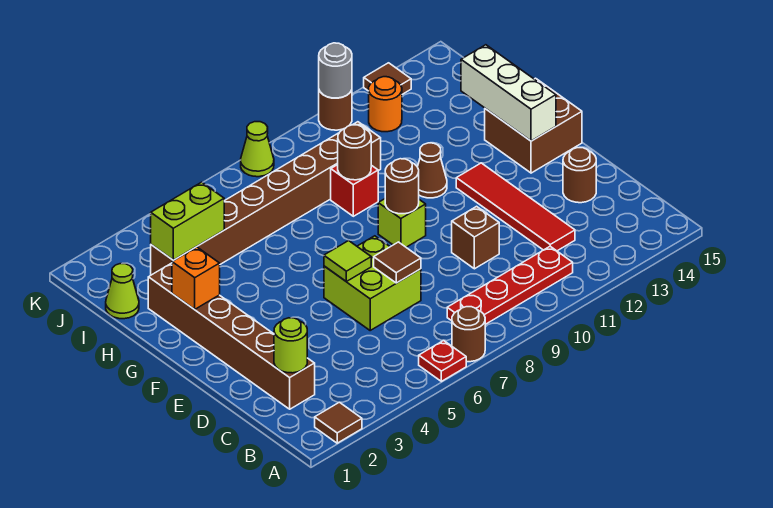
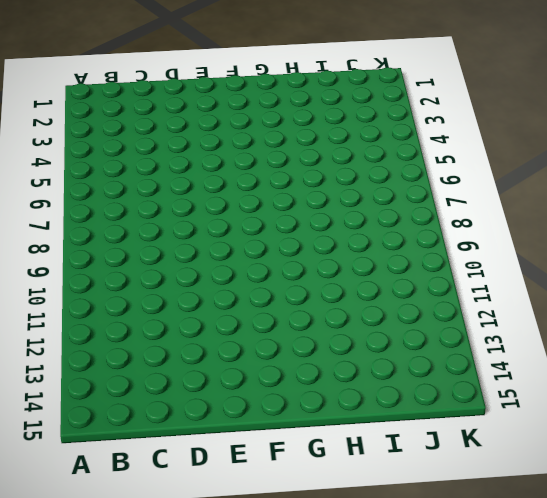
none -> brown tile A2 level 1
none -> red plate A6 level 1
none -> brown round brick A7 level 1

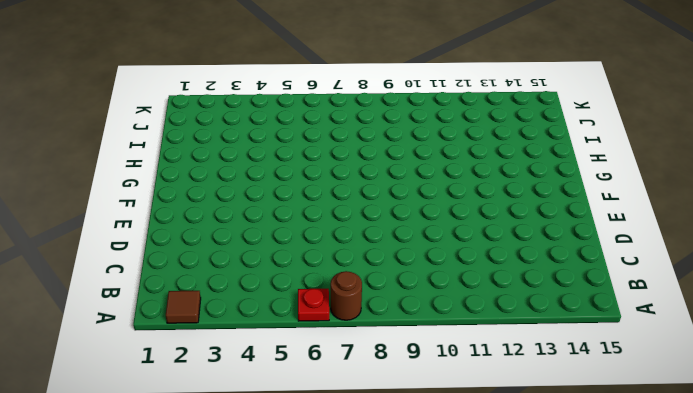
none -> red plate B8:B11 level 1
none -> brown brick C2:H2 level 1
none -> red tile C12:F12 level 1

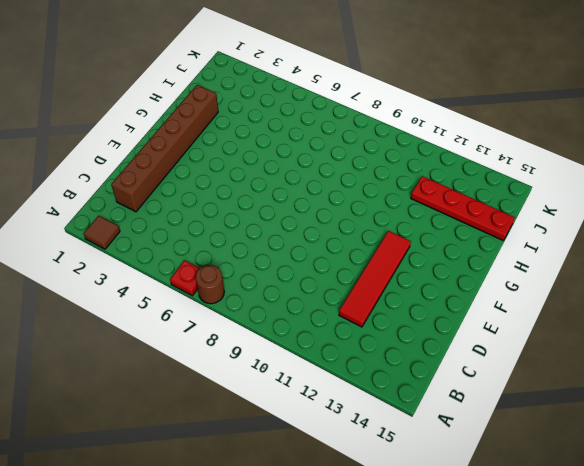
red plate I12:I15 level 1 -> red plate B8:B11 level 1
none -> lime brick D6:E7 level 1
none -> brown brick D10 level 1
none -> brown round brick D14 level 1

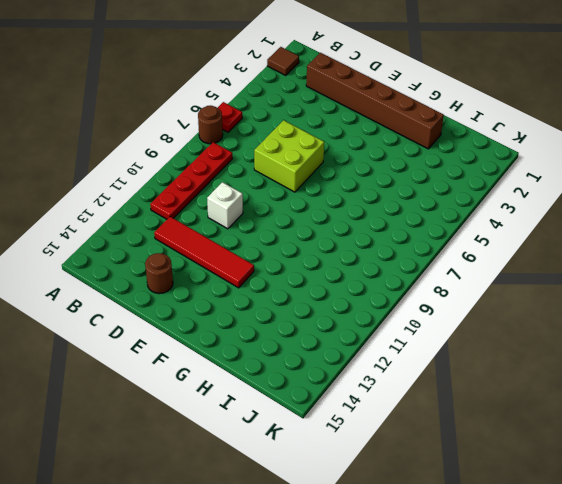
white brick D10 level 1 -> brown brick D10 level 1
none -> lime brick F9 level 1
none -> brown brick F14:G15 level 1
none -> brown cone G11 level 1

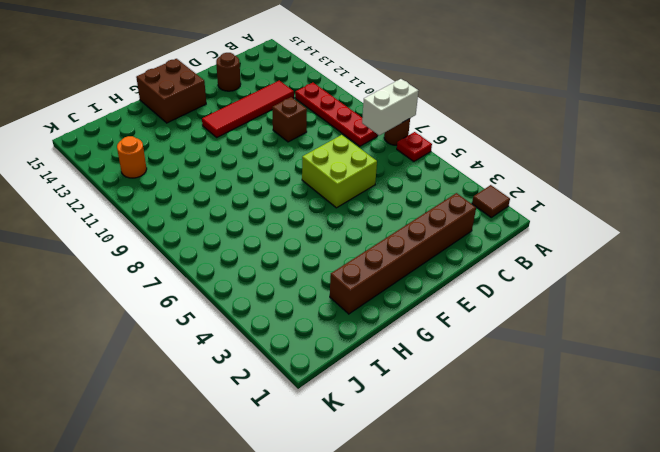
white brick A7:B7 level 2 -> none
none -> lime brick F9 level 1
none -> brown cone G11 level 1
none -> red brick H9 level 1

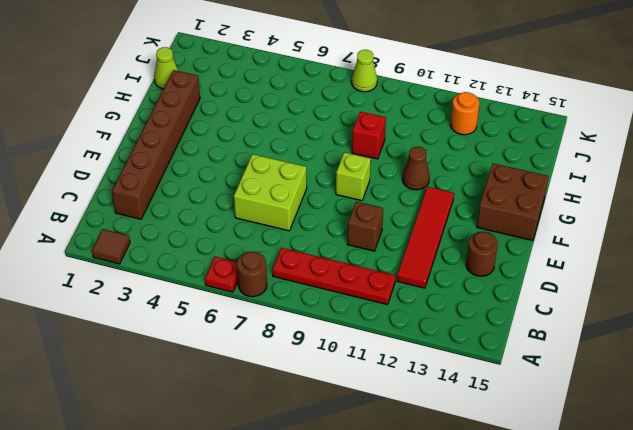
none -> brown brick I3:I10 level 1
none -> brown round brick K11 level 1
none -> brown tile K13 level 1

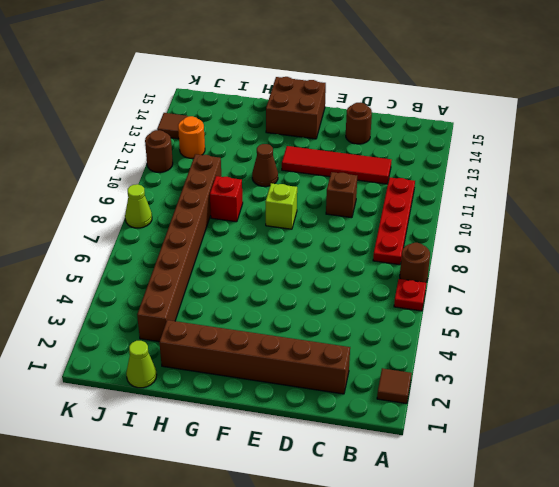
none -> lime brick D6:E7 level 1
none -> lime round brick C2 level 2
none -> brown tile D7 level 2

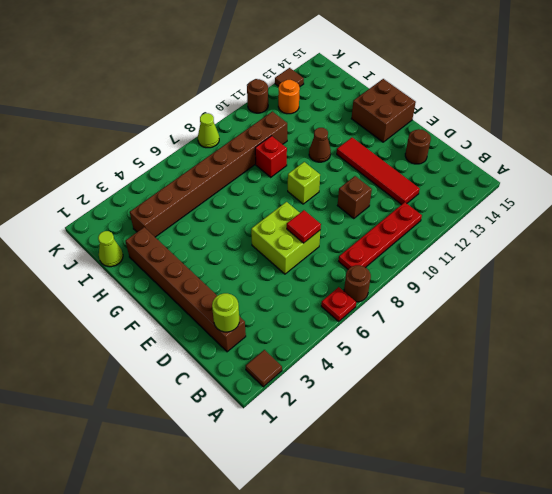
red tile D7 level 2 -> brown tile D7 level 2
none -> lime tile E6 level 2
none -> brown round brick F9 level 2
none -> white brick F14:H14 level 2

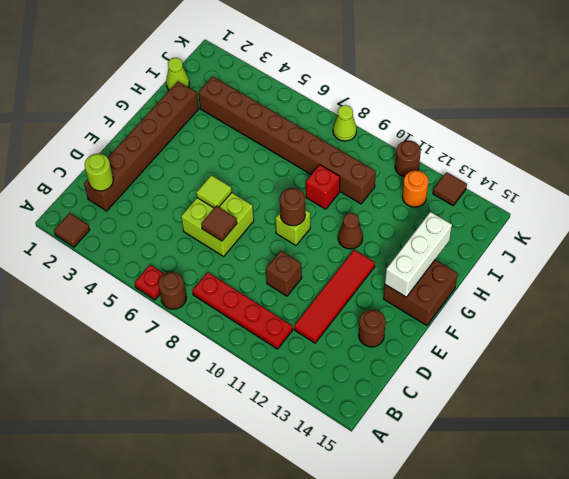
none -> orange brick G2 level 2
none -> brown round brick H9 level 2
none -> lime brick I3:I4 level 2

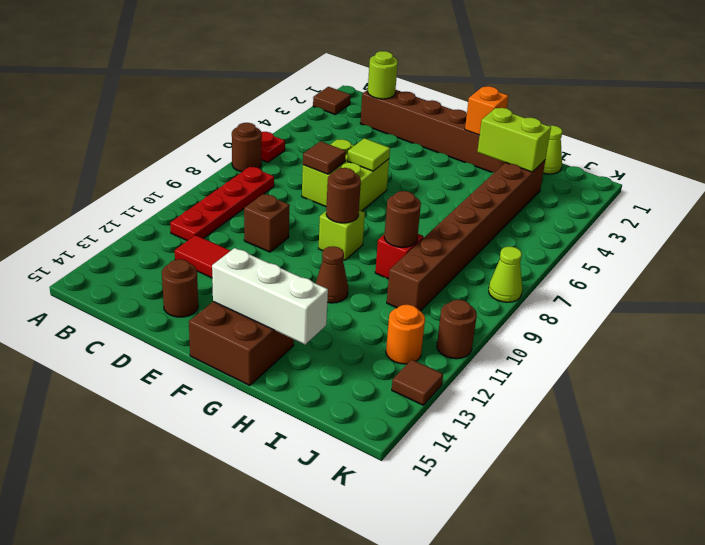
lime brick H3:I3 level 2 -> lime brick I3:I4 level 2
none -> grey round brick K11 level 2

